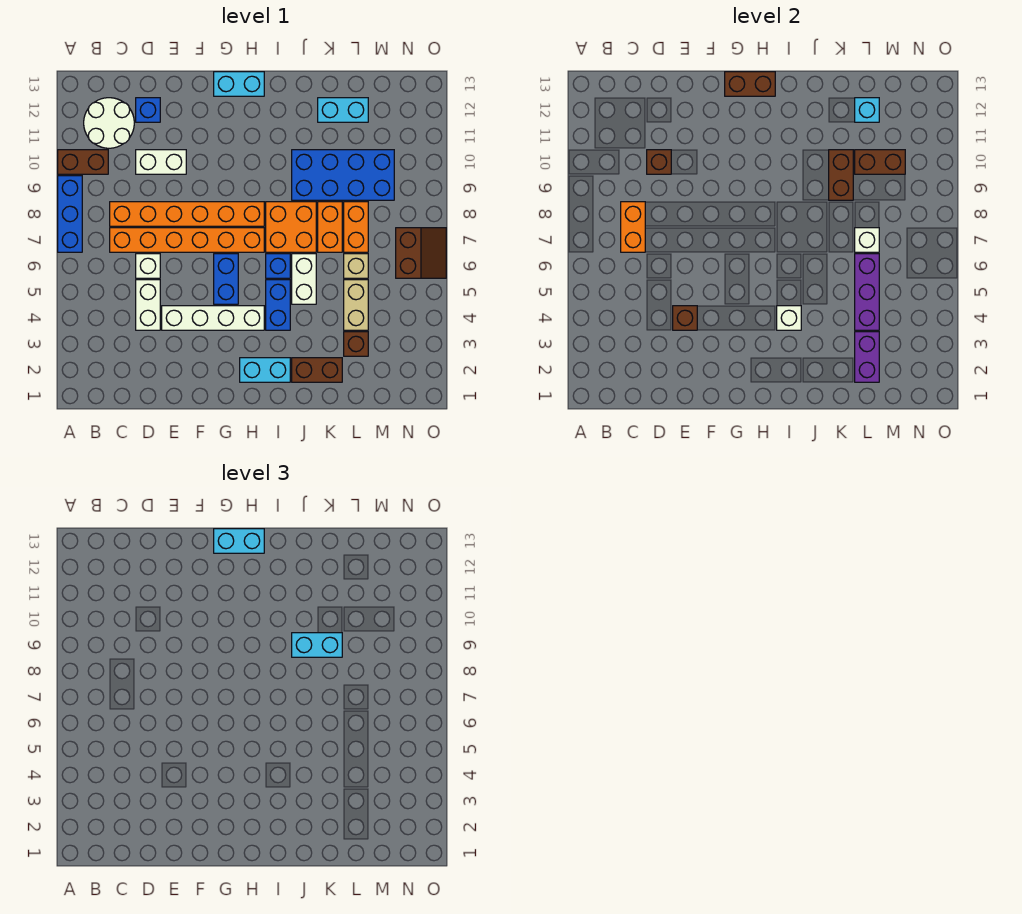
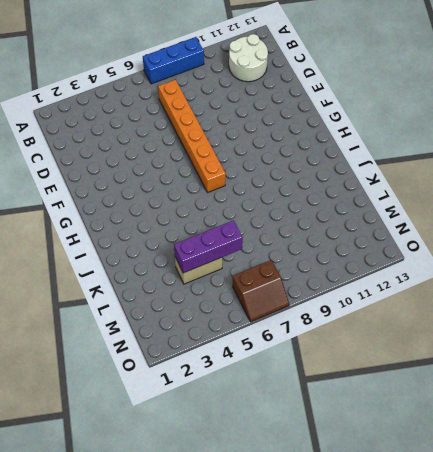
none -> brown brick A10:B10 level 1
none -> orange brick C8:H8 level 1
none -> white brick D4:D5 level 1
none -> white brick D6 level 1

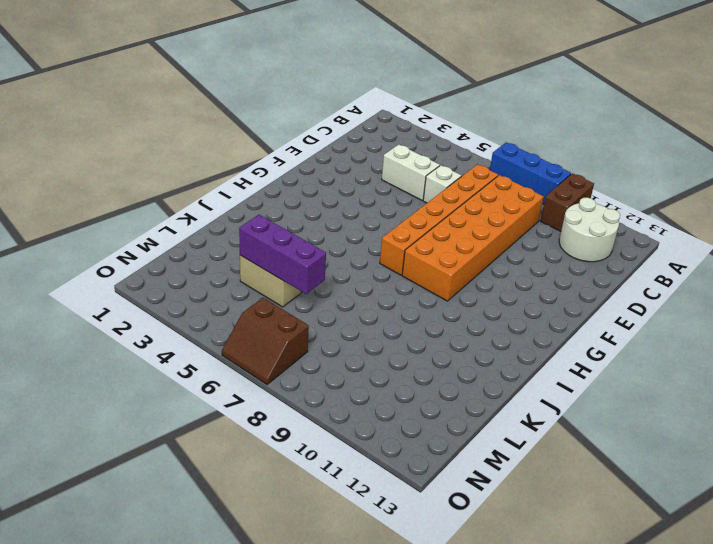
orange brick C8:H9 level 1 -> orange brick C8:H8 level 1
none -> white brick D10:E10 level 1
none -> blue brick D12 level 1
none -> white brick E4:H4 level 1
none -> blue brick G5:G6 level 1

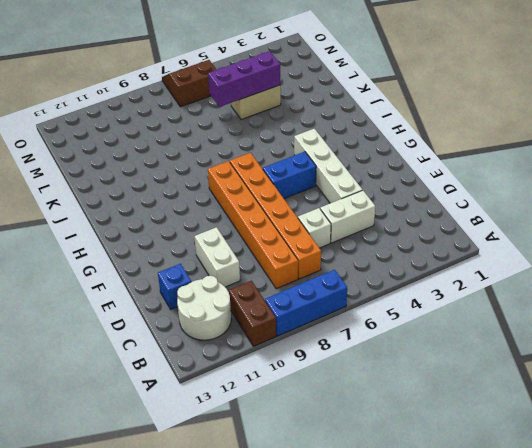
none -> cyan brick G13:H13 level 1
none -> cyan brick H2:I2 level 1
none -> blue brick I4:I5 level 1
none -> blue brick I6 level 1

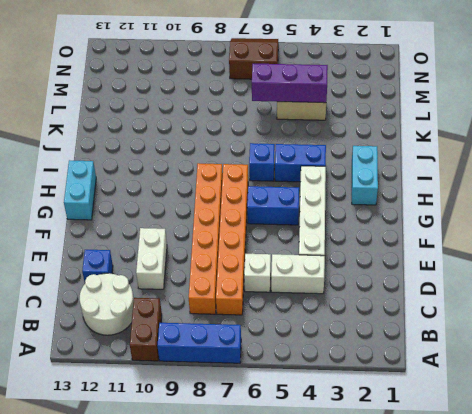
none -> orange brick I7:J8 level 1
none -> brown brick J2:K2 level 1
none -> white brick J5:J6 level 1
none -> blue brick J9:M10 level 1

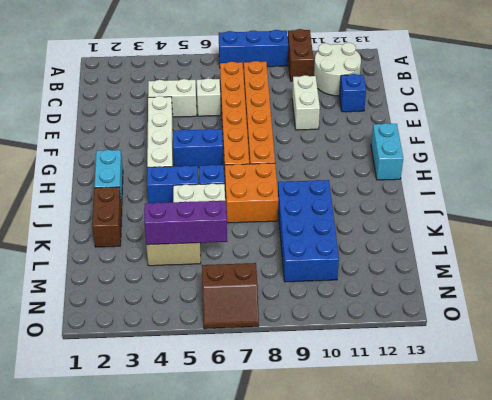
none -> orange brick K7:K8 level 1
none -> cyan brick K12:L12 level 1
none -> brown brick L3 level 1
none -> tan brick L6 level 1

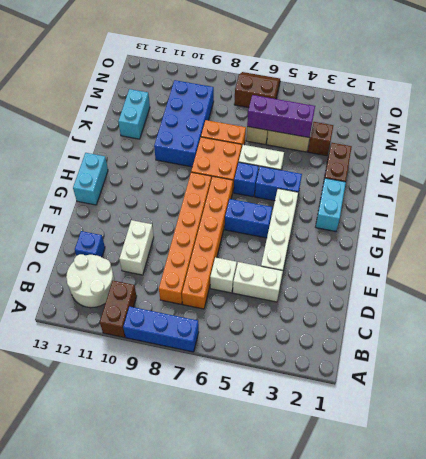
none -> orange brick L7:L8 level 1
none -> orange brick C7:C8 level 2
none -> brown brick D10 level 2
none -> brown brick E4 level 2

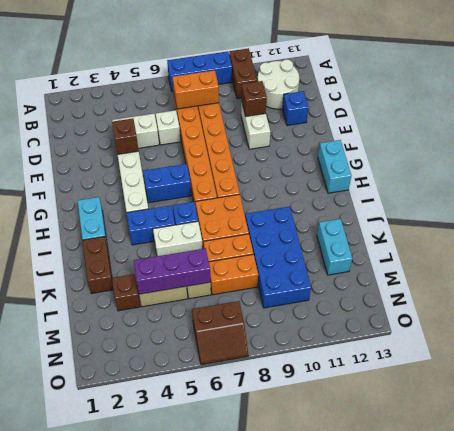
none -> brown brick G13:H13 level 2
none -> white brick I4 level 2
none -> brown brick K9:K10 level 2
none -> purple brick L2:L3 level 2

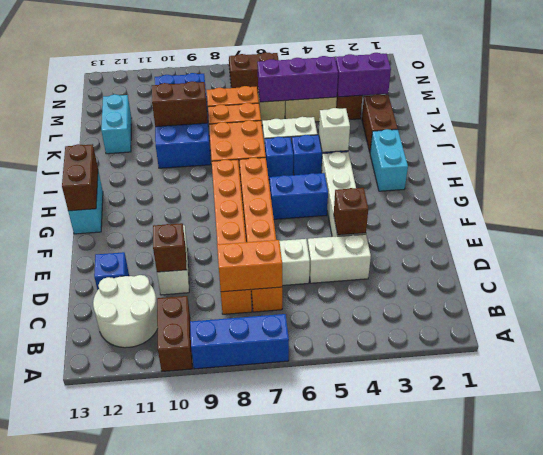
none -> white brick L7 level 2
none -> brown brick L10:M10 level 2
none -> cyan brick L12 level 2
none -> cyan brick G13:H13 level 3

